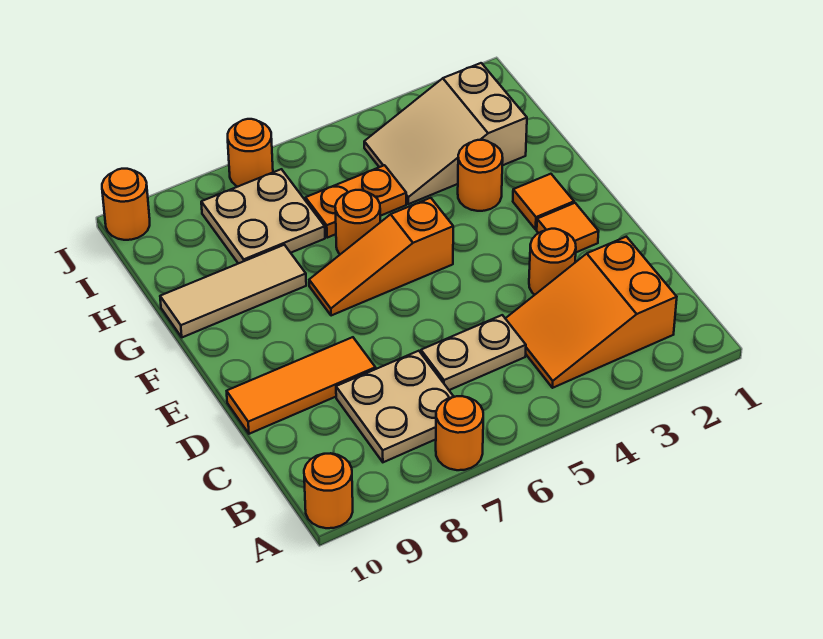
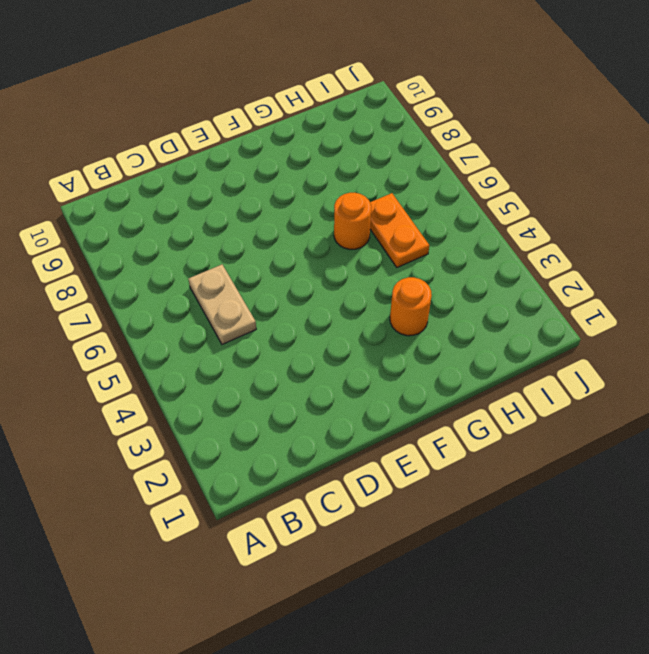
none -> orange round brick A7 level 1
none -> orange round brick A10 level 1
none -> orange slope B2:C4 level 1 top 2

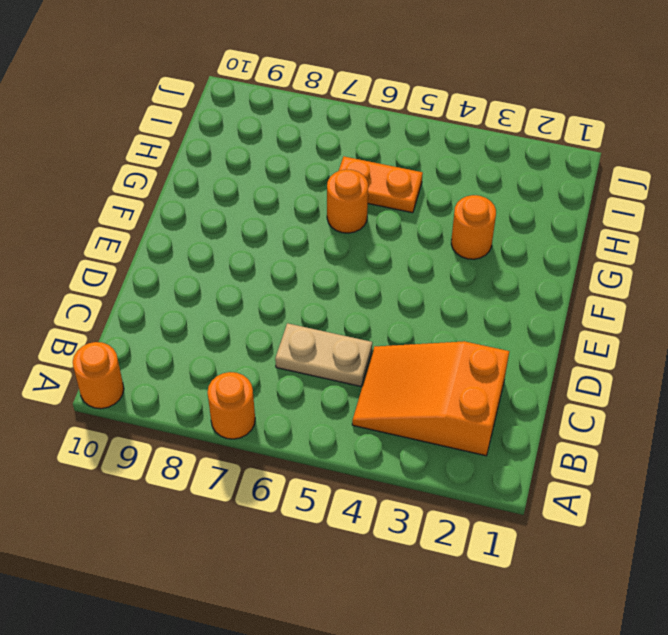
none -> tan plate B7:C8 level 1
none -> orange round brick D3 level 1
none -> orange tile D8:D10 level 1

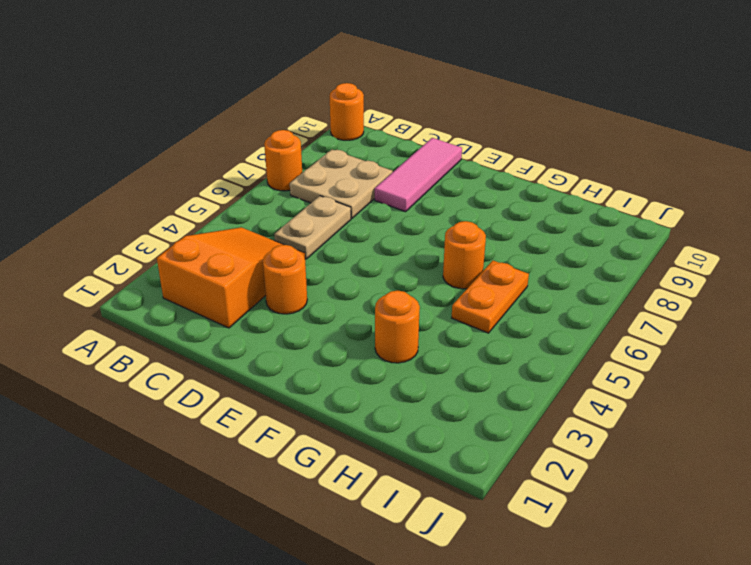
pink tile D8:D10 level 1 -> orange tile D8:D10 level 1
none -> orange tile E2 level 1
none -> orange tile F2 level 1
none -> orange slope F5:F7 level 1 top 5

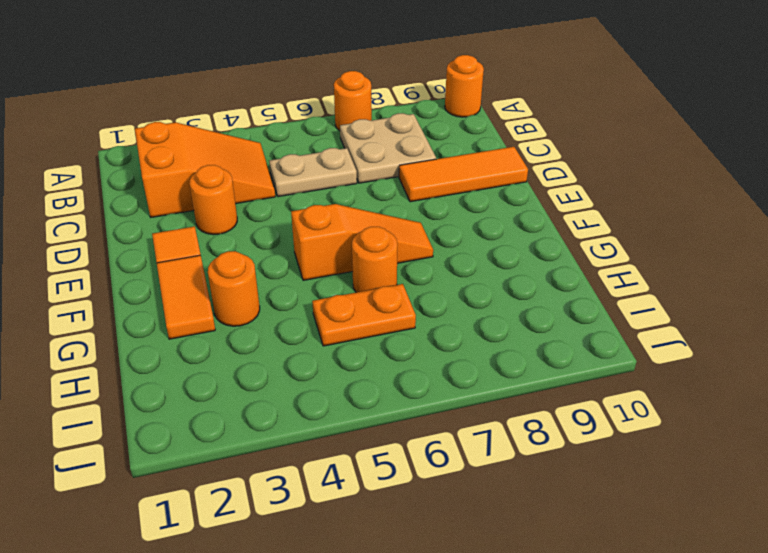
orange tile F2:G2 level 1 -> orange tile F2 level 1
none -> tan tile G8:G10 level 1
none -> tan slope H2:I4 level 1 top 2
none -> tan plate H7:I8 level 1

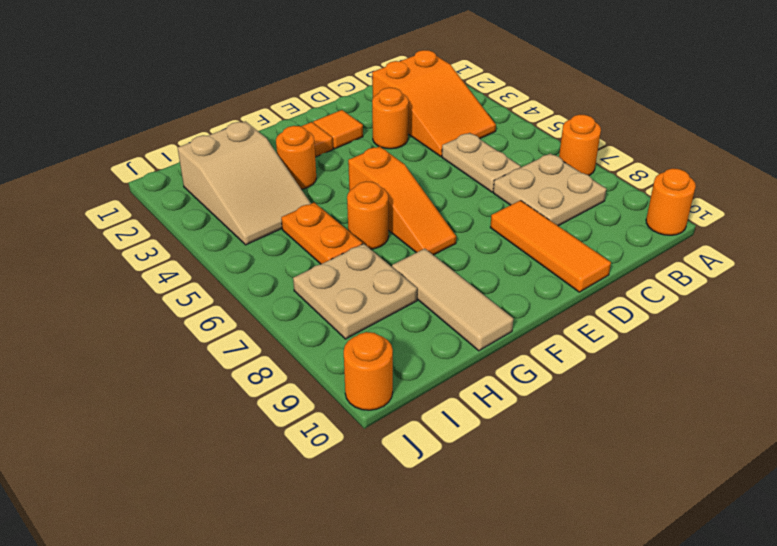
none -> orange round brick J7 level 1

